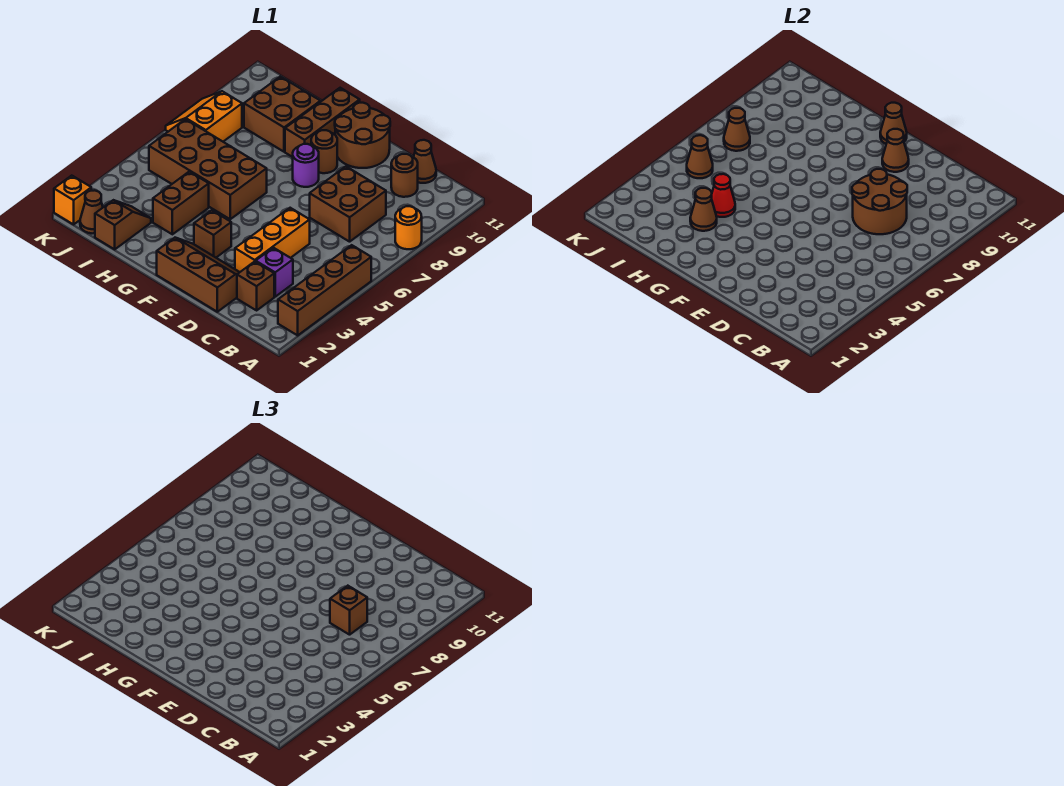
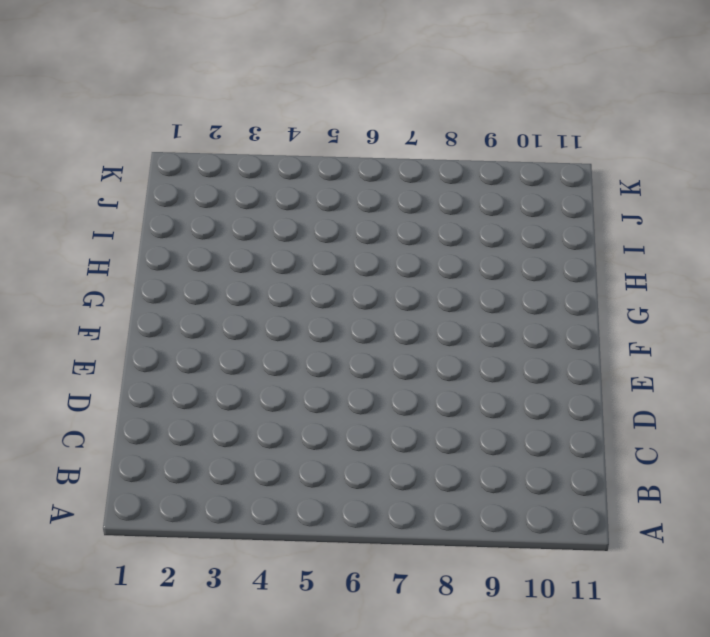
none -> brown brick A2:A5 level 1
none -> orange round brick A8 level 1
none -> brown brick C2 level 1

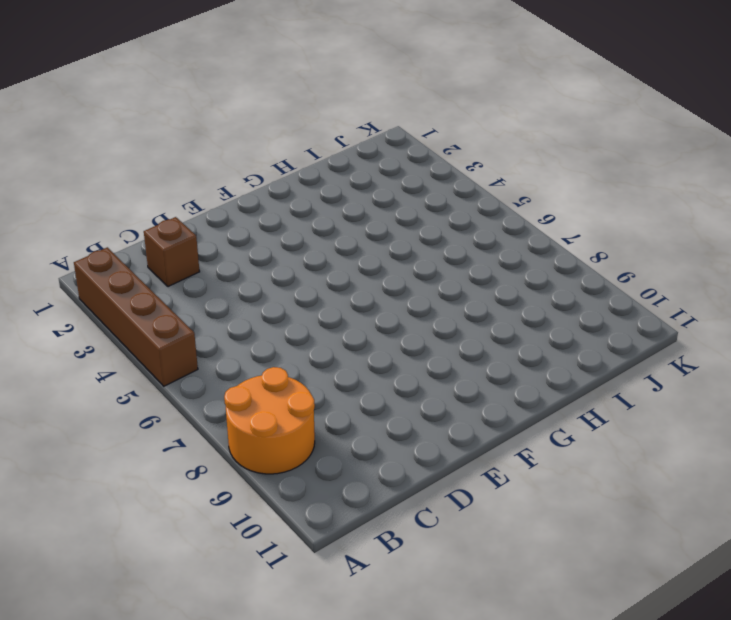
orange round brick A8:B9 level 1 -> orange round brick A8 level 1
none -> purple brick C3 level 1
none -> brown brick C7:D8 level 1
none -> brown round brick C10 level 1

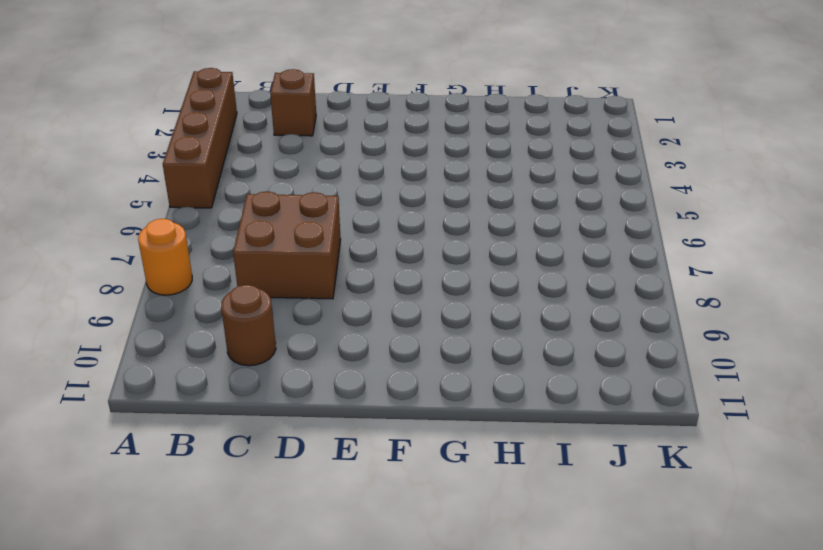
none -> purple brick C3 level 1
none -> brown cone C11 level 1
none -> brown slope D1:F2 level 1 top 1

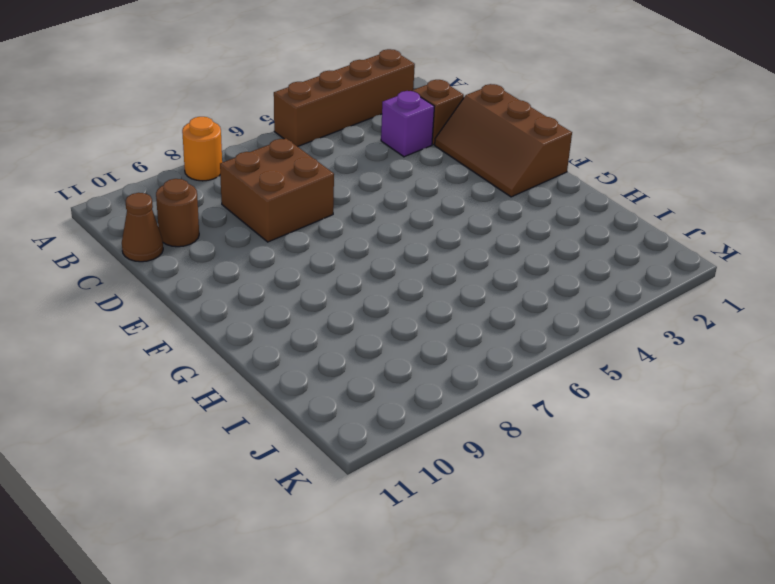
none -> orange brick D3:D5 level 1
none -> brown round brick E10:F11 level 1
none -> brown brick F3 level 1

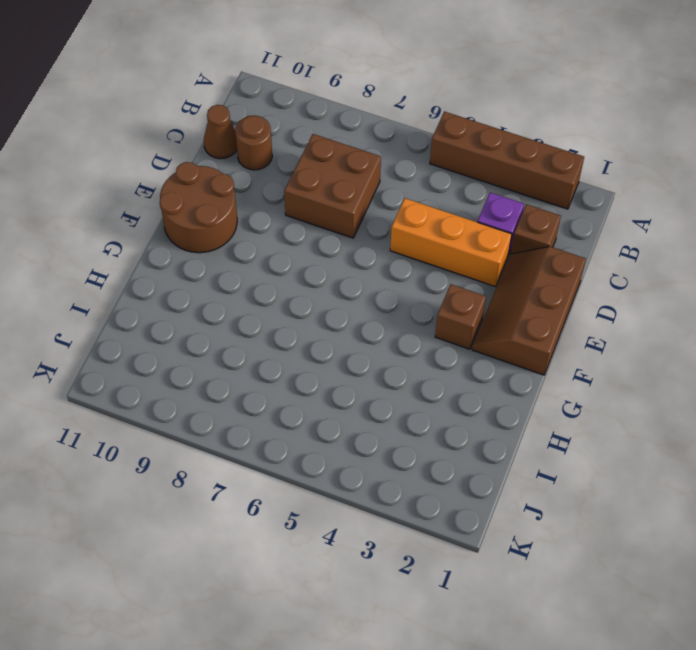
none -> orange round brick A8 level 1
none -> purple round brick F8 level 1
none -> brown round brick F9 level 1

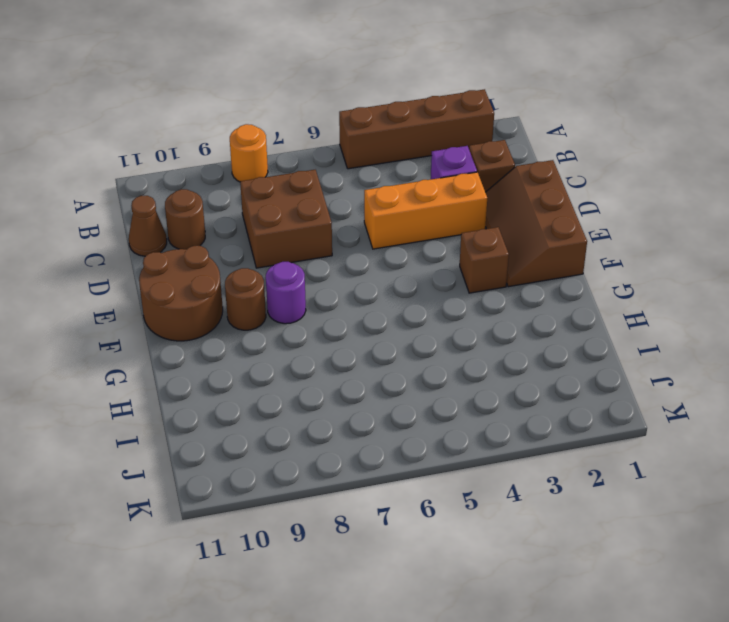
none -> brown brick G5:J6 level 1
none -> brown brick G9:G11 level 1
none -> brown brick H3:H4 level 1

